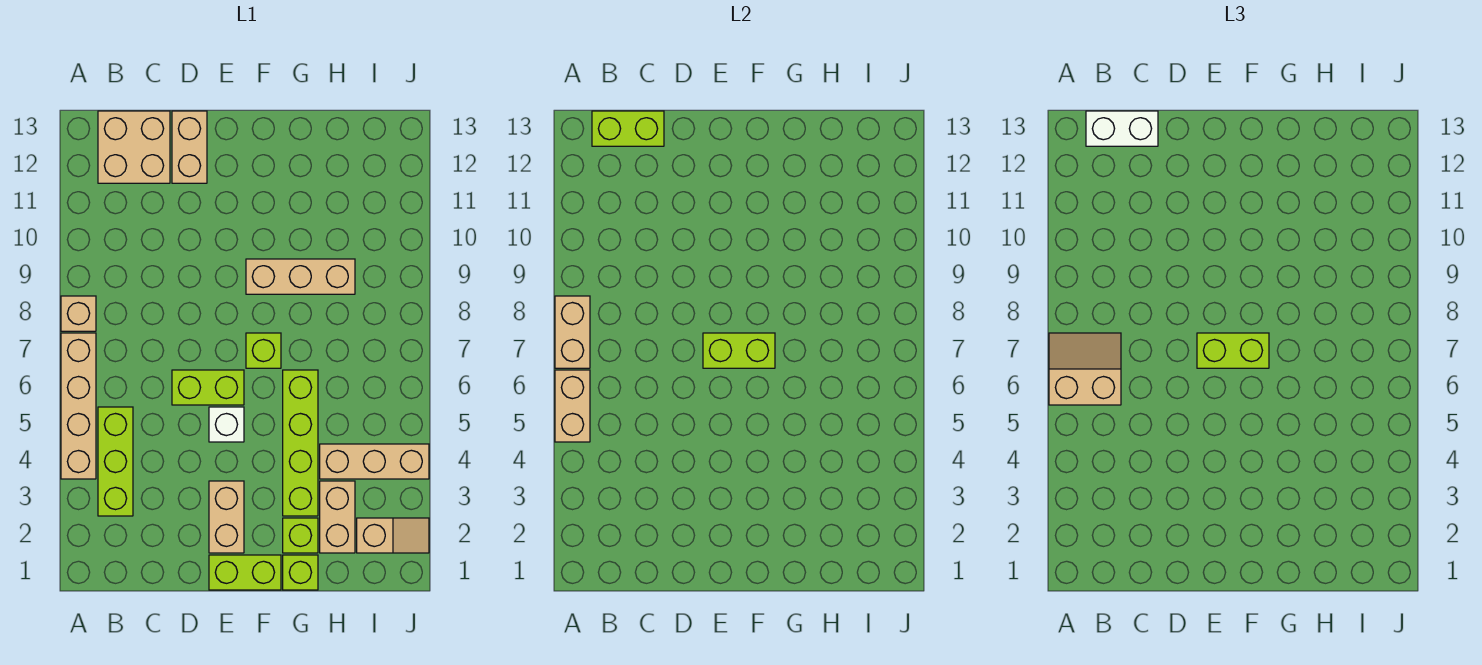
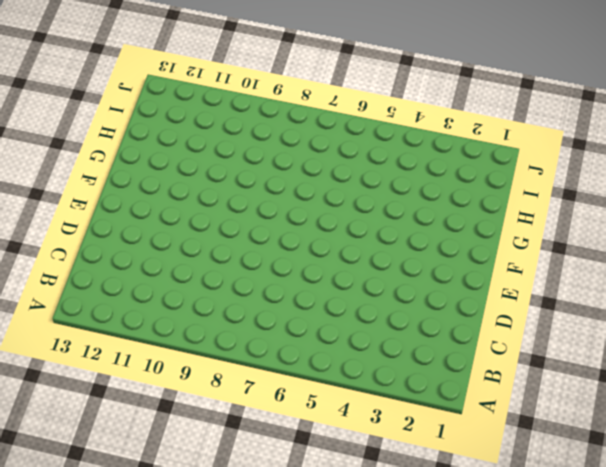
none -> tan brick A4:A7 level 1
none -> tan brick A8 level 1
none -> lime brick B3:B5 level 1

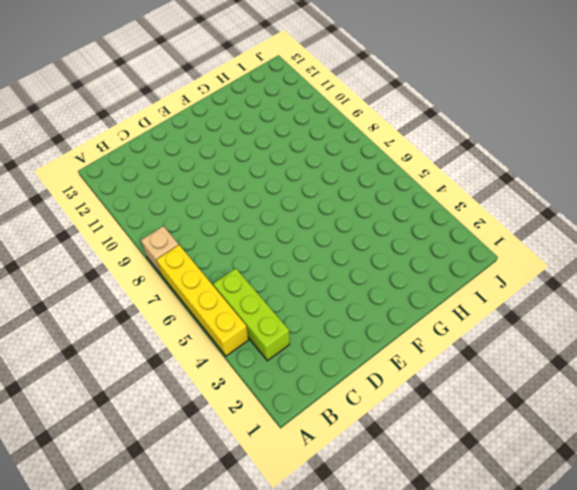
yellow brick A4:A7 level 1 -> tan brick A4:A7 level 1
none -> tan brick B12:C13 level 1
none -> lime brick D6:E6 level 1
none -> tan brick D12:D13 level 1

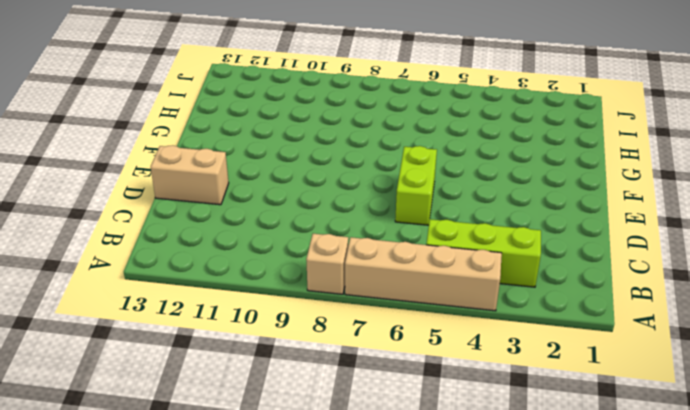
none -> tan brick B12:C13 level 1
none -> lime brick E1:F1 level 1
none -> tan brick E2:E3 level 1

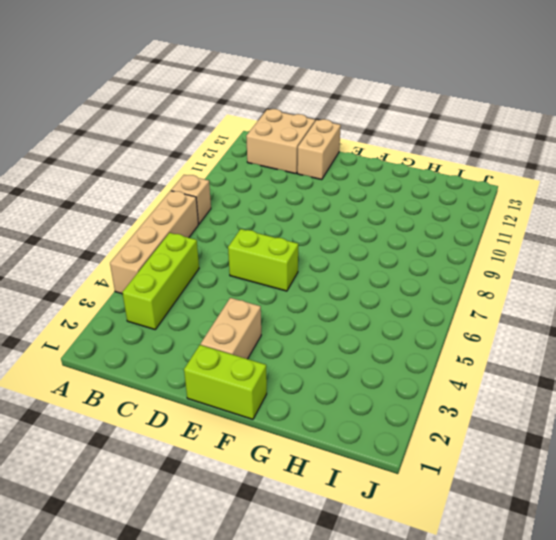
none -> white brick E5 level 1
none -> lime brick F7 level 1
none -> tan brick F9:H9 level 1

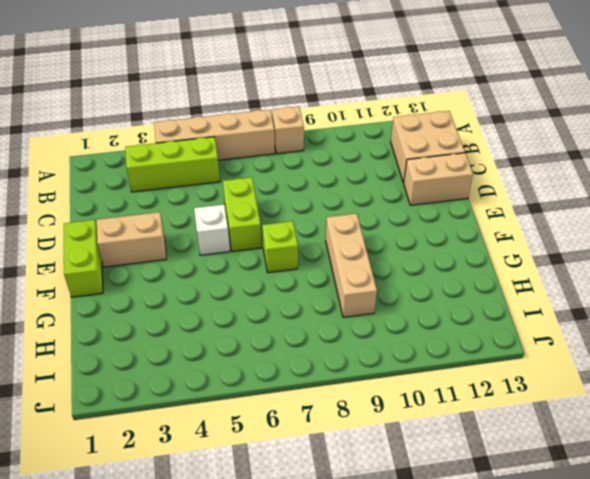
none -> lime brick G1 level 1
none -> lime brick G2 level 1
none -> lime brick G3:G6 level 1

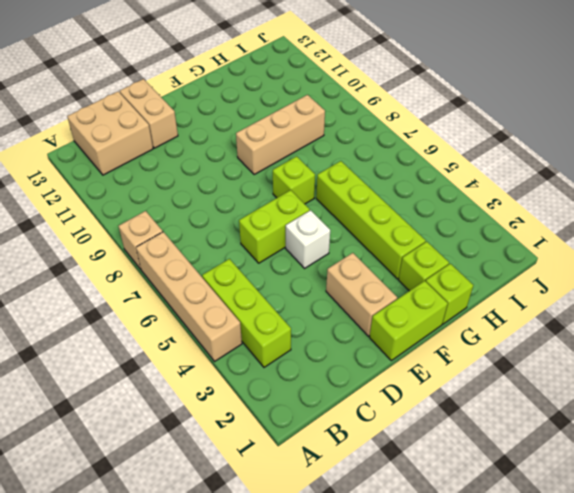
none -> tan brick H2:H3 level 1
none -> tan brick H4:J4 level 1
none -> tan slope I2:J2 level 1 top I

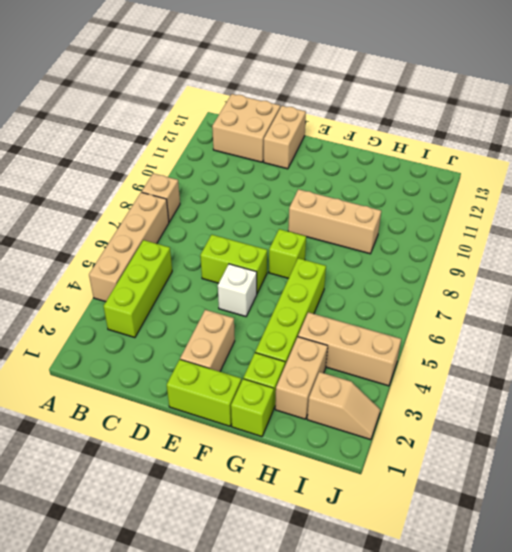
none -> tan brick A5:A6 level 2
none -> tan brick A7:A8 level 2
none -> lime brick B13:C13 level 2

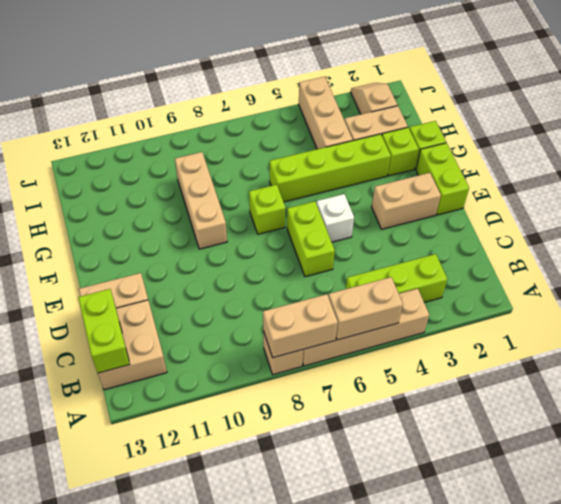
none -> lime brick E7:F7 level 2
none -> tan slope A6:B7 level 3 top 6
none -> white brick B13:C13 level 3

